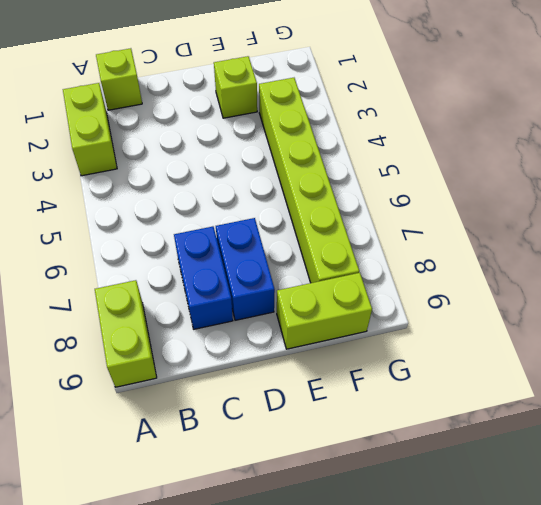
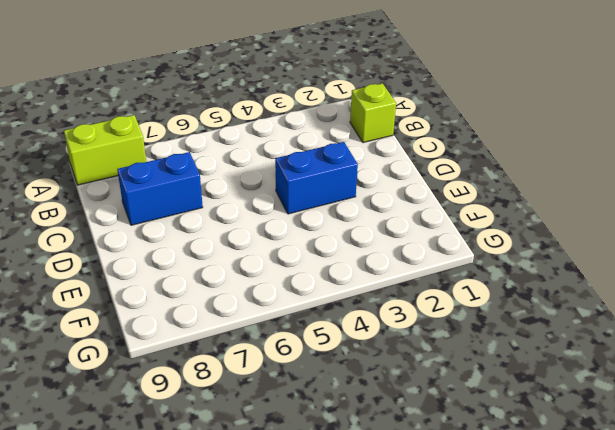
blue brick D3:D4 level 1 -> blue brick D7:D8 level 1
none -> lime brick A2:A3 level 1
none -> lime brick E2 level 1

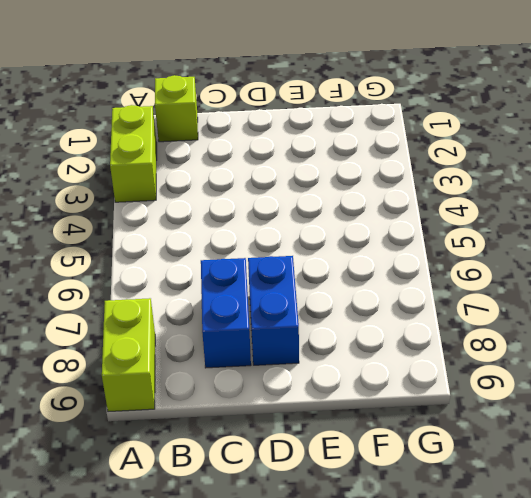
none -> lime brick E2 level 1
none -> lime brick E9:F9 level 1

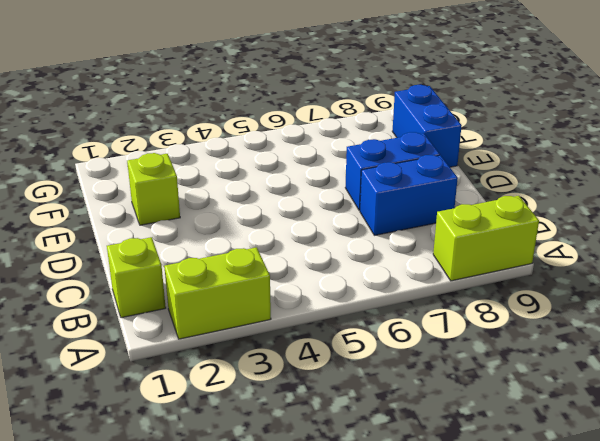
blue brick E9:F9 level 1 -> lime brick E9:F9 level 1
none -> lime brick F3:F8 level 1

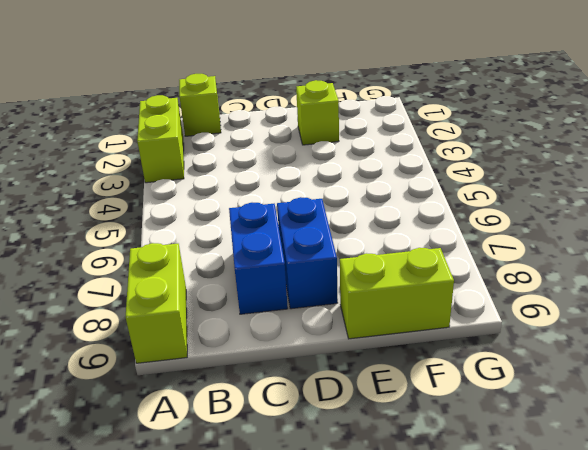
none -> lime brick F3:F8 level 1

